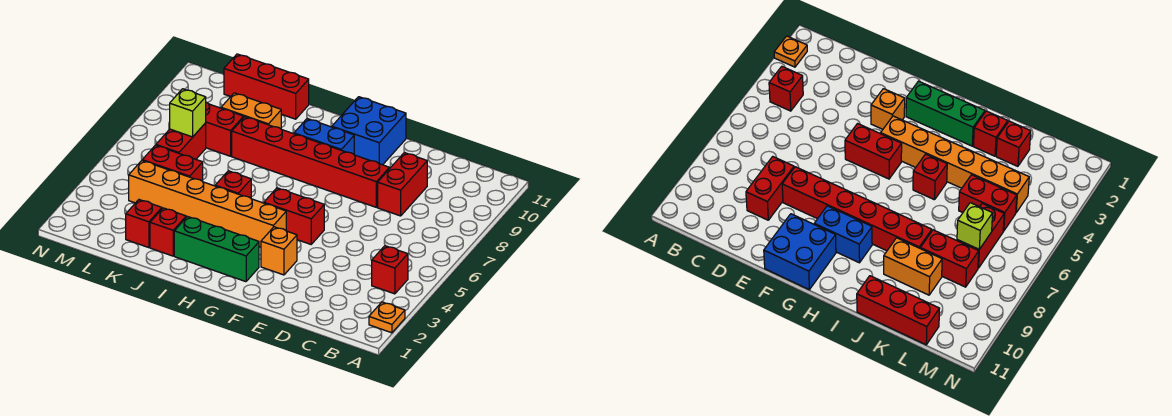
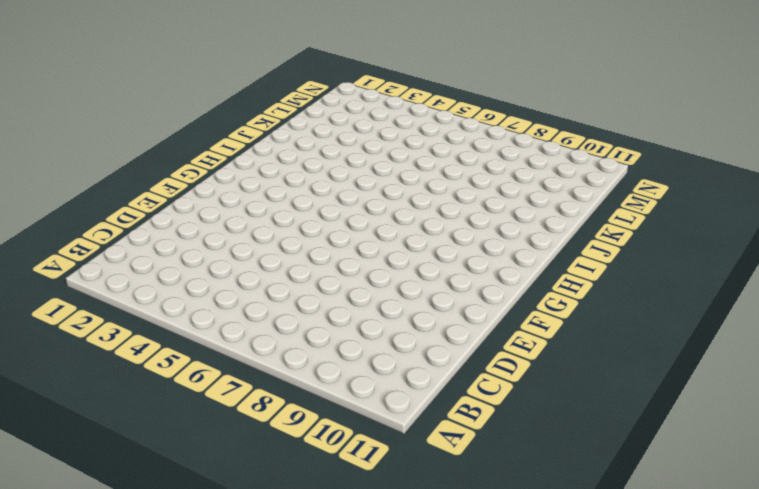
none -> orange plate A2 level 1
none -> red brick B4 level 1
none -> red brick D8:D9 level 1

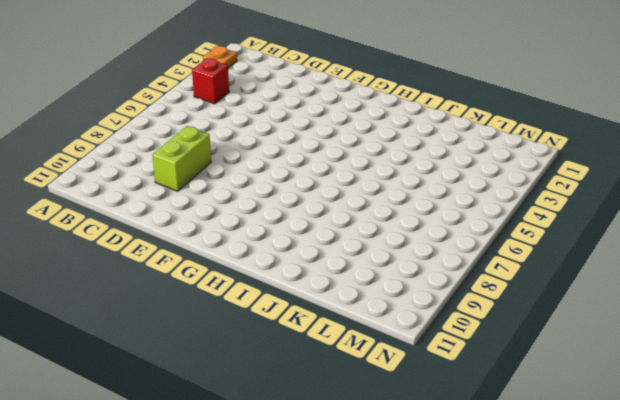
lime brick D8:D9 level 1 -> red brick D8:D9 level 1
none -> red brick E8:J8 level 1
none -> orange brick F3 level 1
none -> red brick F5:G5 level 1

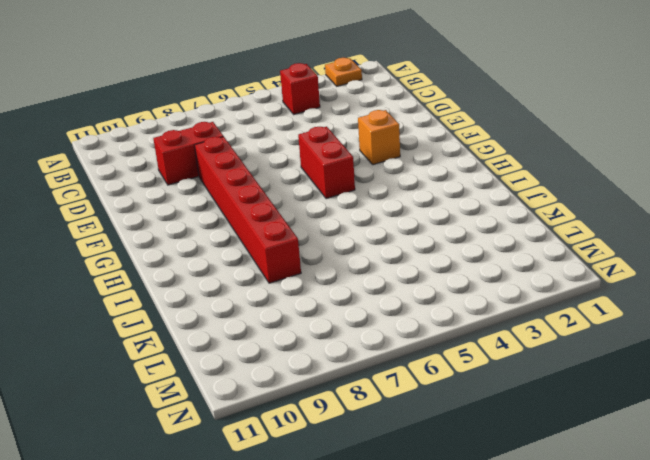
none -> blue brick F10:G11 level 1
none -> green brick G2:I2 level 1
none -> orange brick G4:L4 level 1

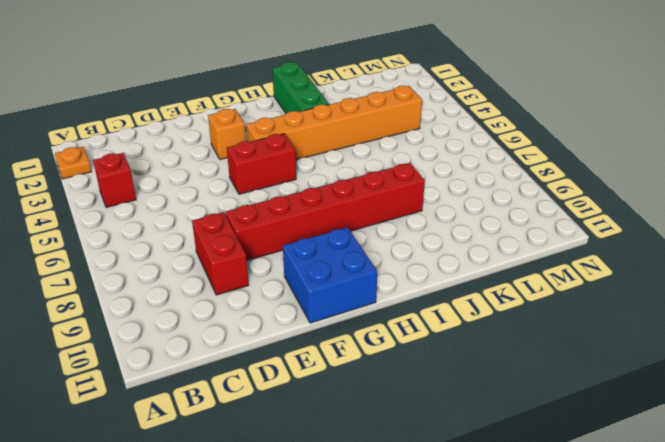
green brick I1:I3 level 1 -> green brick G2:I2 level 1
none -> blue brick G9:H9 level 1
none -> red brick I5 level 1
none -> red brick J2 level 1

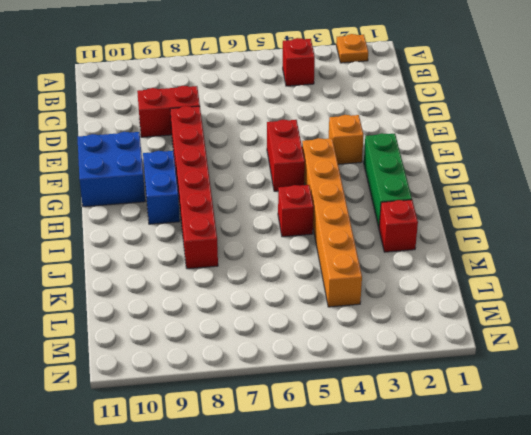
none -> orange brick J9:K9 level 1
none -> red brick J11:L11 level 1
none -> red brick K2 level 1

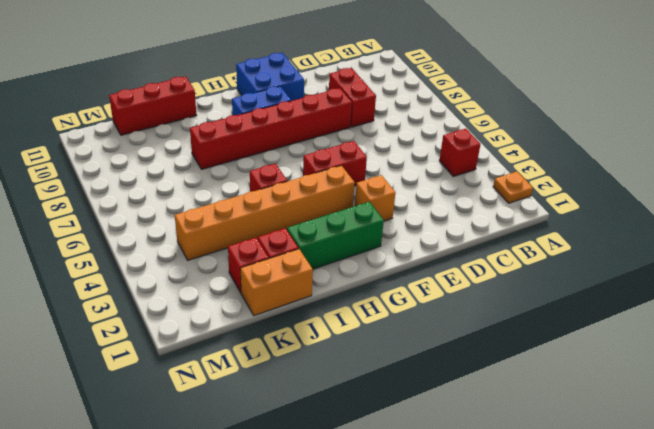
orange brick J1:K1 level 1 -> orange brick J9:K9 level 1
none -> red brick K5:L5 level 1
none -> red brick K8:L8 level 1
none -> red brick L6:L7 level 1

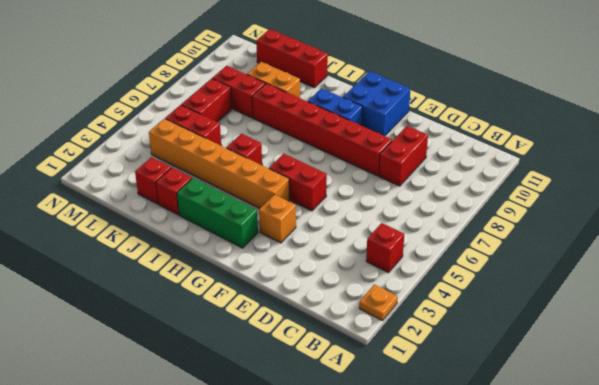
none -> lime brick L7 level 2

